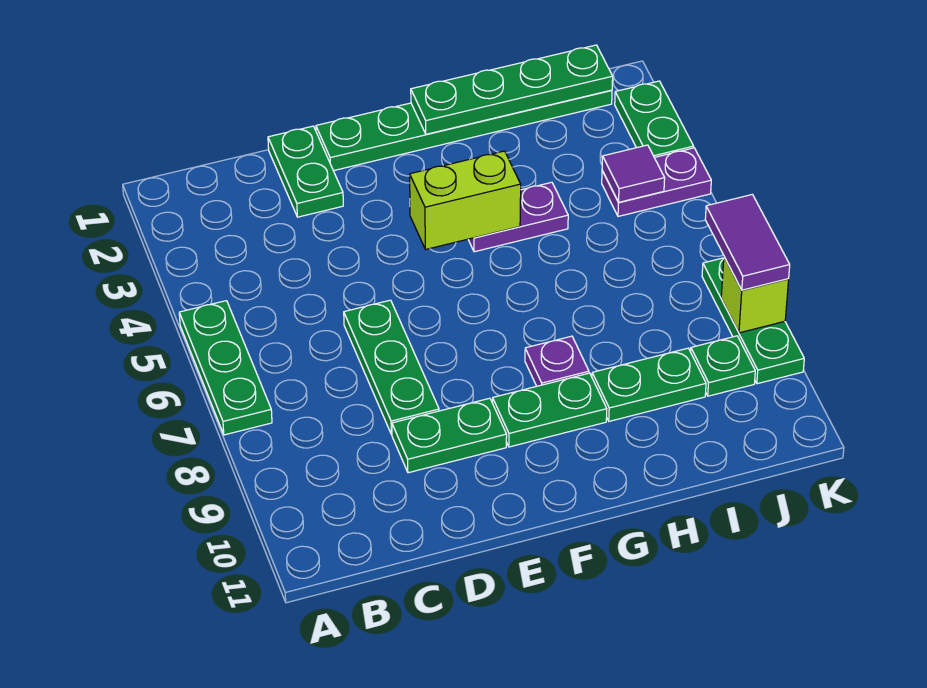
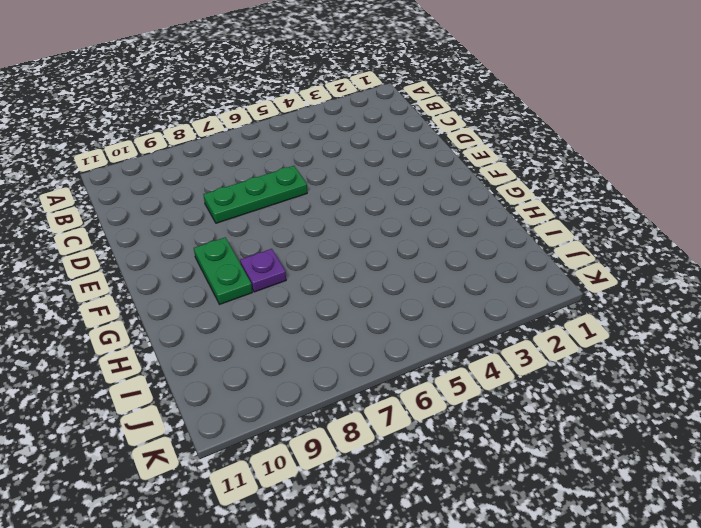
none -> green plate A5:A7 level 1
none -> green plate D1:D2 level 1
none -> green plate D9:E9 level 1

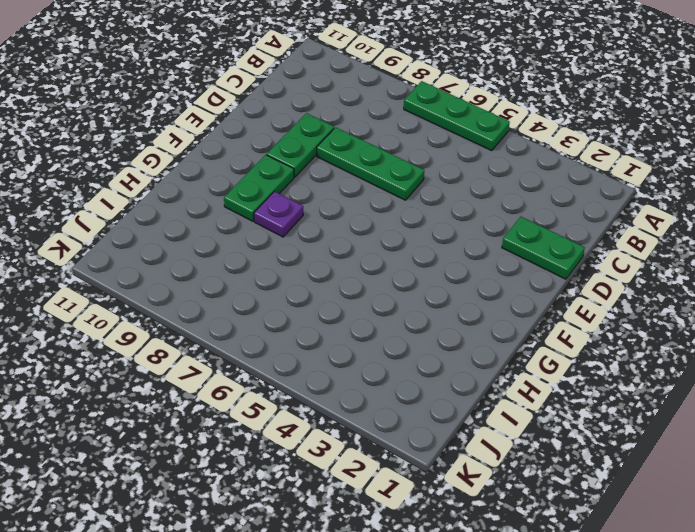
none -> green plate E1:J1 level 1
none -> purple plate G4:H4 level 1
none -> green plate H9:I9 level 1

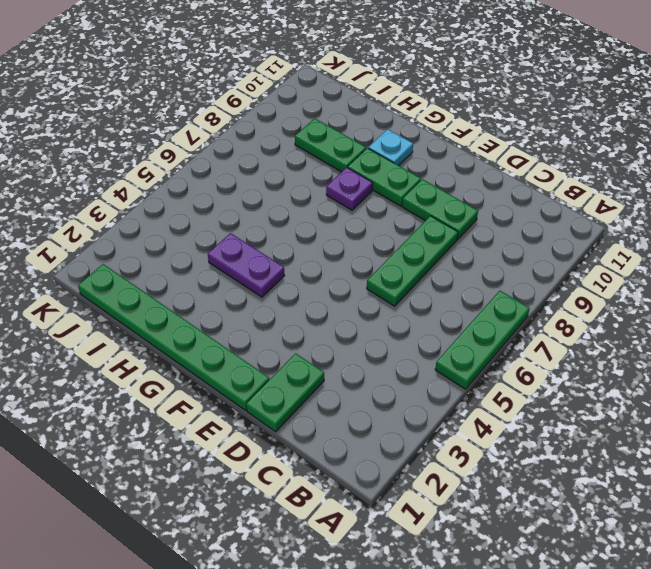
cyan plate G10 level 1 -> none
none -> purple plate J4:K4 level 1
none -> green plate J9 level 1
none -> green plate K2:K3 level 1

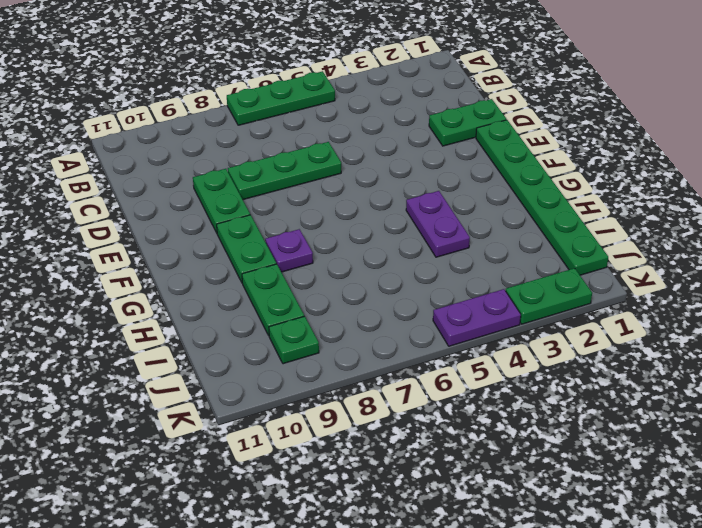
purple plate K4:K5 level 1 -> purple plate J4:K4 level 1
none -> green plate K7:K9 level 1
none -> lime brick F4:G4 level 2
none -> green plate G1:J1 level 2

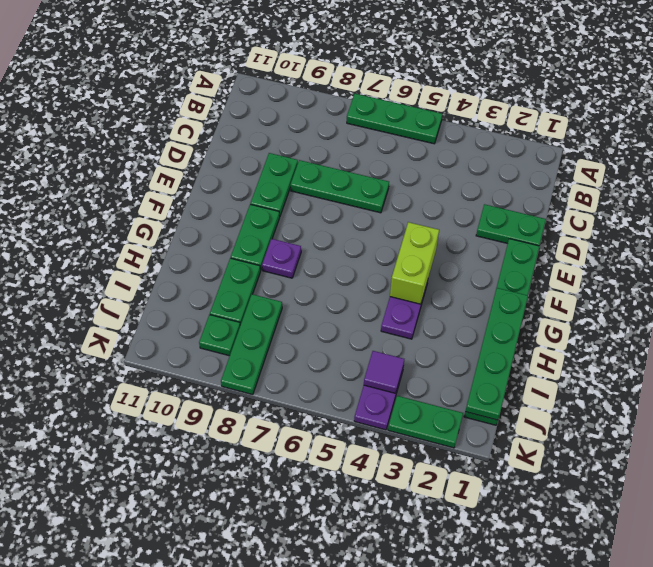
green plate I8:K8 level 1 -> green plate K7:K9 level 1
none -> lime brick K8 level 2
none -> purple tile K7:K8 level 3

